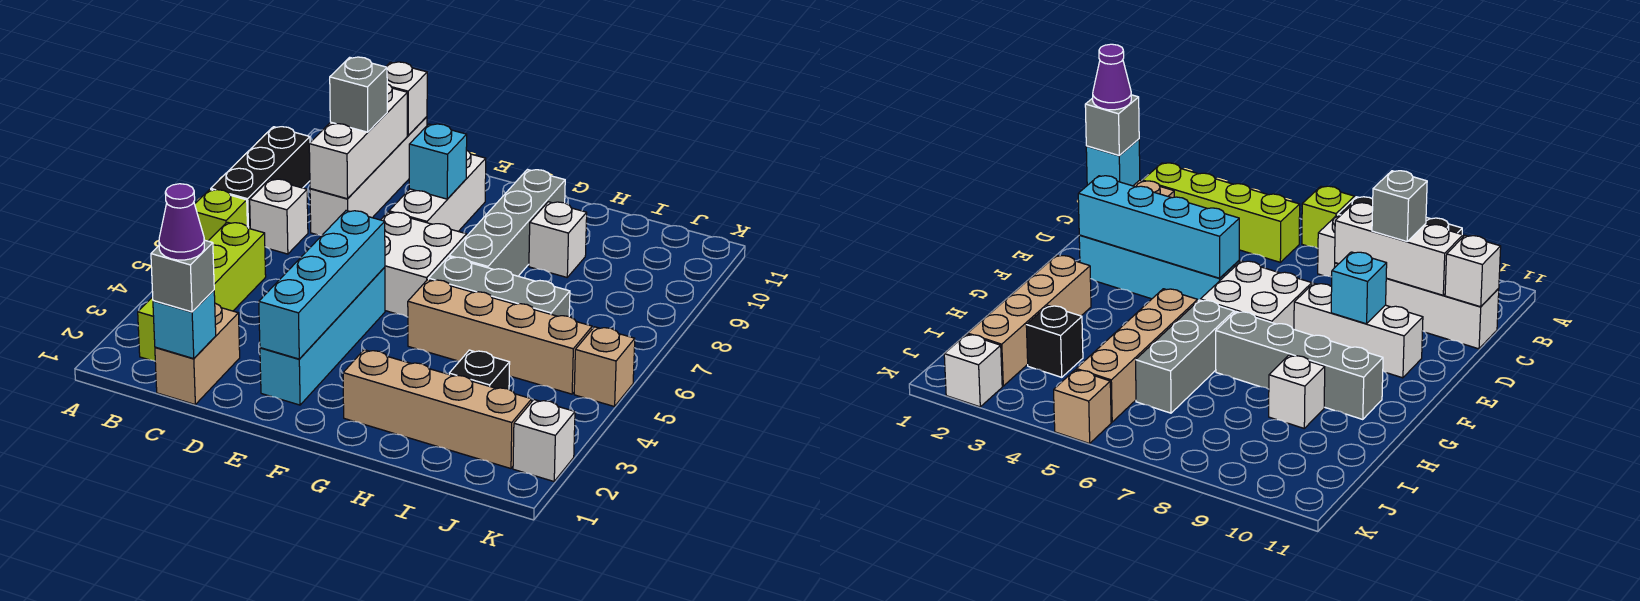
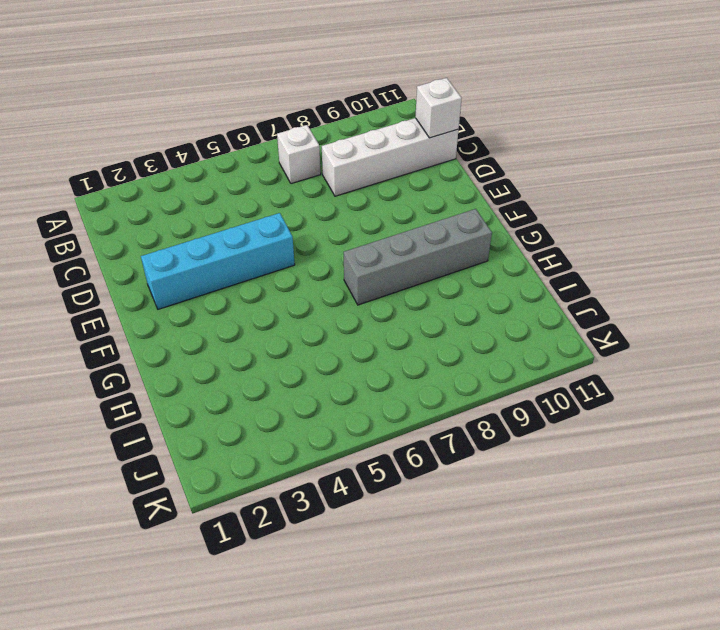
none -> lime brick A6 level 1
none -> black brick A7:A9 level 1
none -> lime brick B2:B5 level 1

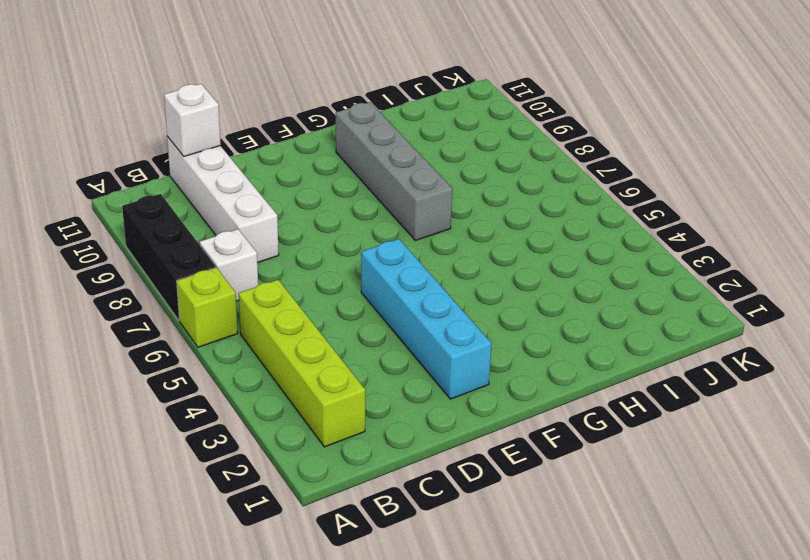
none -> tan brick C1:C2 level 1
none -> white brick E6:F7 level 1
none -> white brick E8:E10 level 1

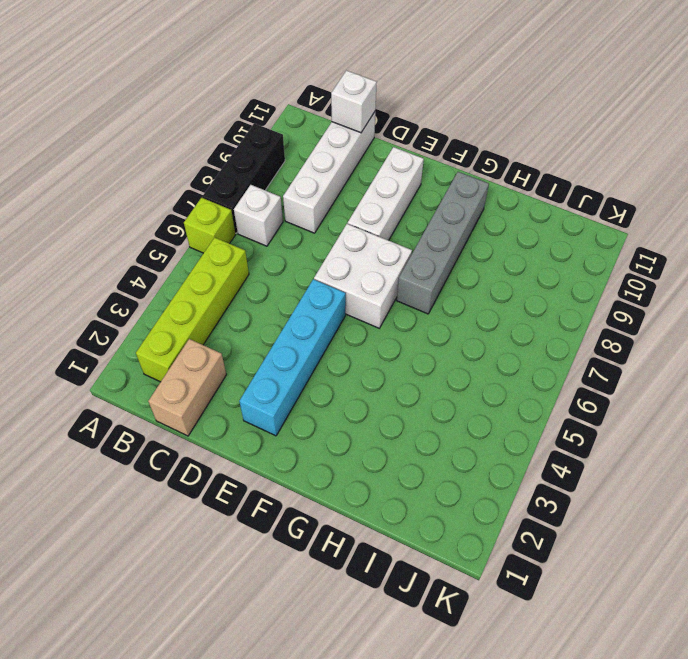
none -> tan brick G2:J2 level 1
none -> tan brick G5:J5 level 1
none -> grey brick G6:I6 level 1

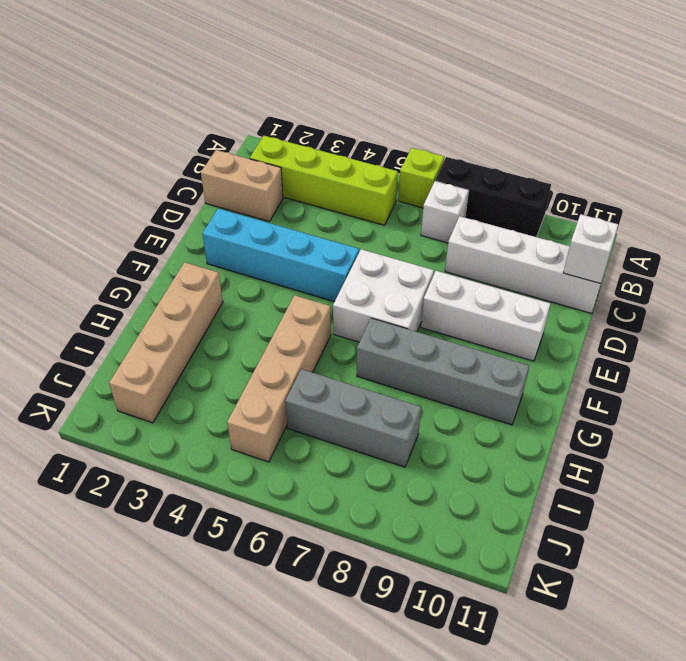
grey brick I6:I8 level 1 -> grey brick G6:I6 level 1
none -> white brick H9 level 1
none -> black brick I3 level 1
none -> white brick K2 level 1

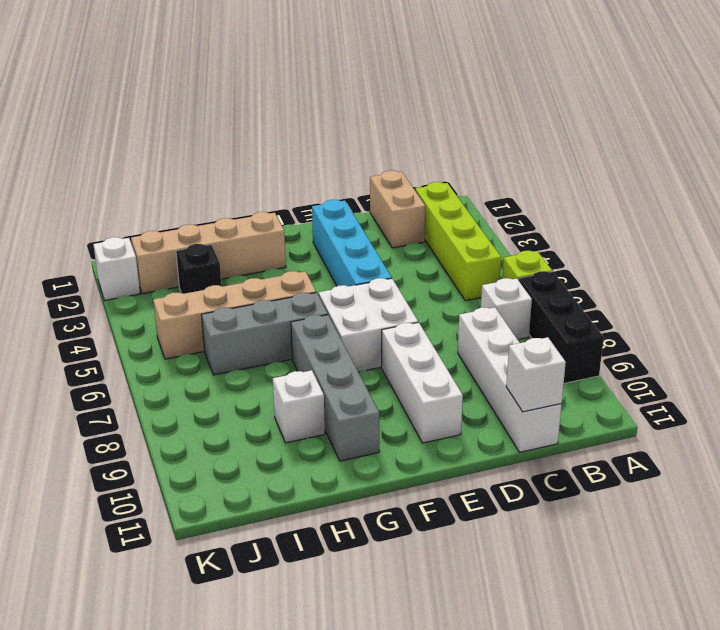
none -> tan brick K5 level 1
none -> cyan brick C1 level 2
none -> white brick C8:C10 level 2

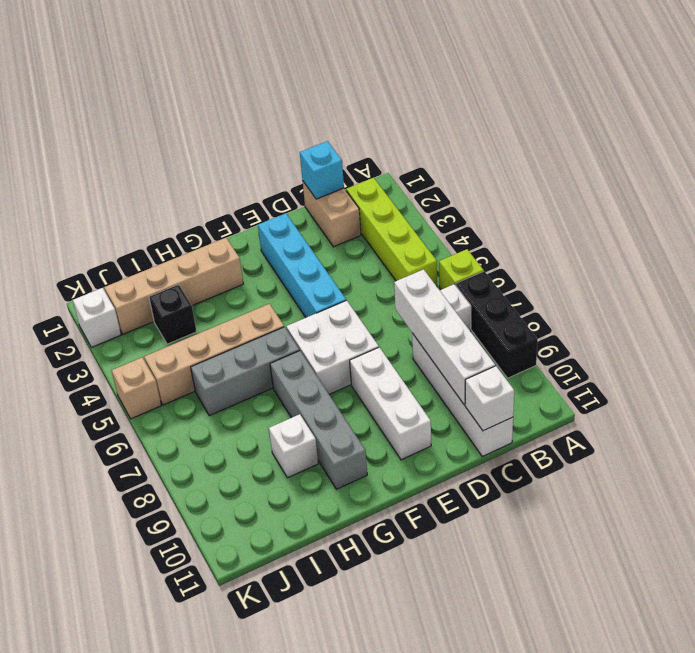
white brick C7:C10 level 2 -> white brick C8:C10 level 2
none -> cyan brick E2:E5 level 2
none -> cyan brick E9 level 2
none -> grey brick C1 level 3

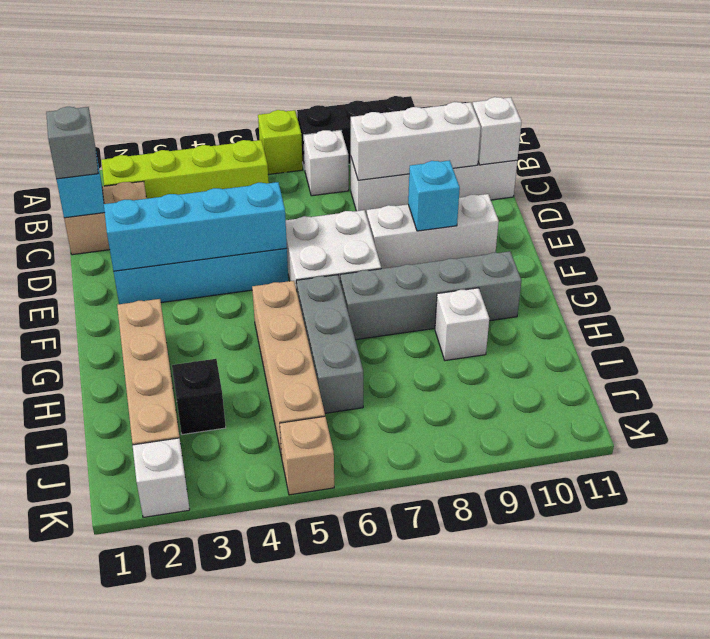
none -> grey brick C9 level 3
none -> purple cone C1 level 4

